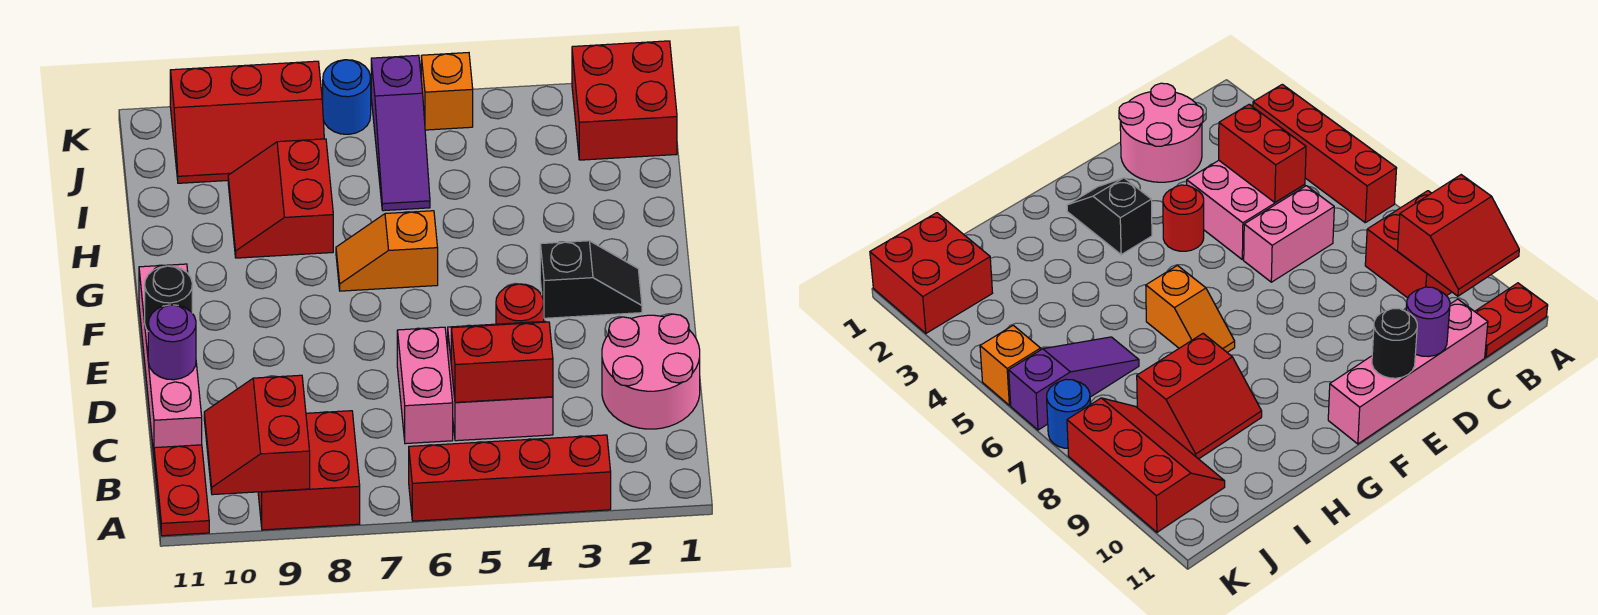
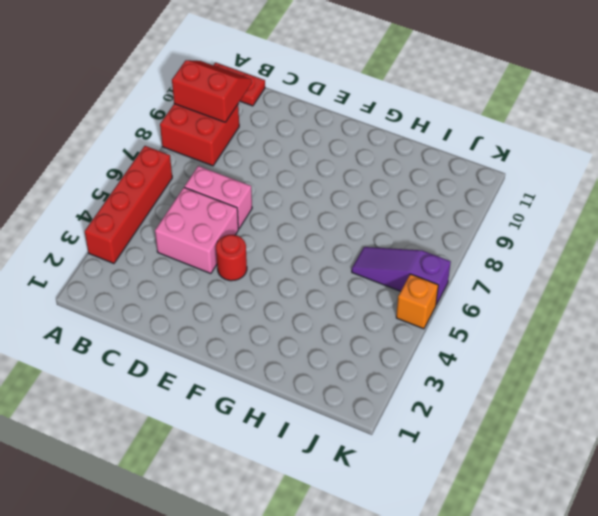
none -> pink round brick C1:D2 level 1
none -> pink brick C11:F11 level 1
none -> black slope F2:F3 level 1 top 3

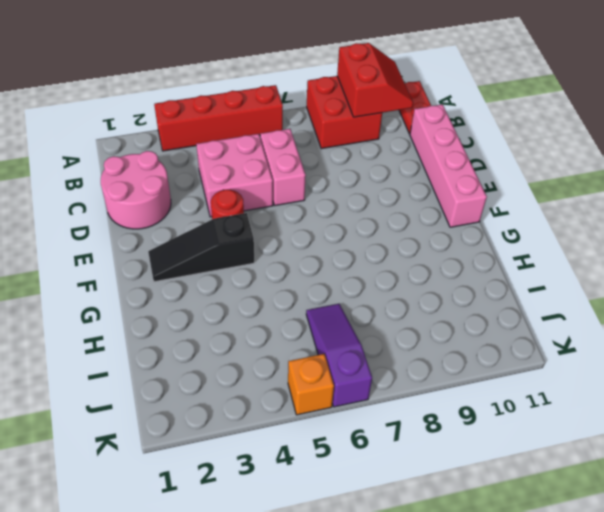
black slope F2:F4 level 1 top 4 -> black slope F2:F3 level 1 top 3
none -> orange slope G6:G7 level 1 top 6
none -> red slope H8:I9 level 1 top 8
none -> red brick J1:K2 level 1

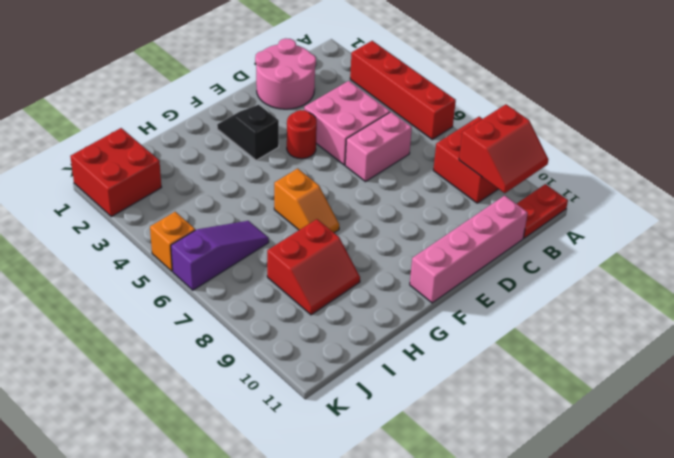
none -> red slope J8:K10 level 1 top K
none -> blue round brick K7 level 1
none -> red brick C4:C5 level 2

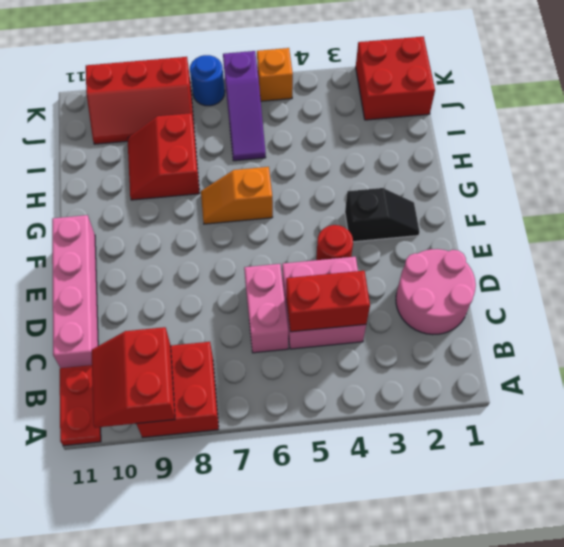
none -> red brick A3:A6 level 1
none -> purple round brick D11 level 2
none -> black round brick E11 level 2

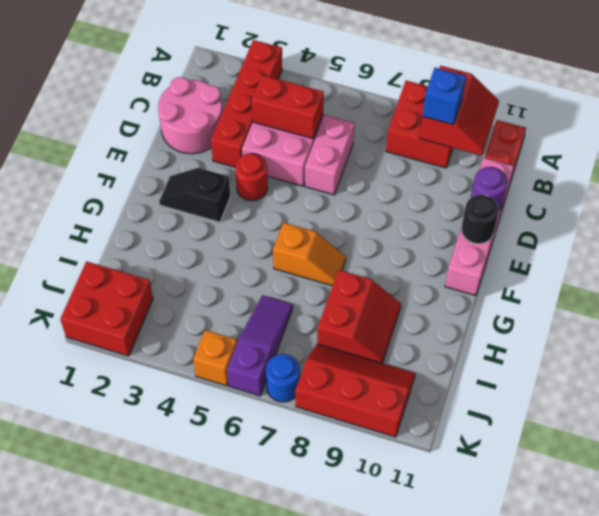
red brick A3:D3 level 1 -> red brick A3:A6 level 1
blue brick B9 level 3 -> none

